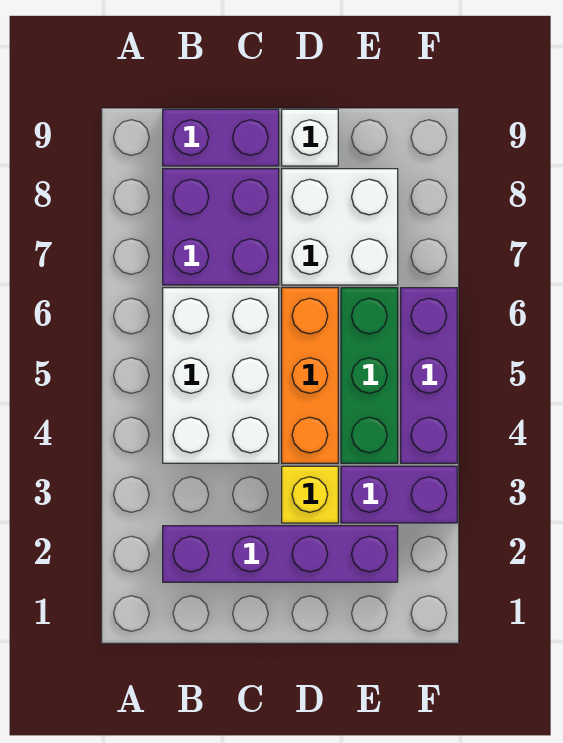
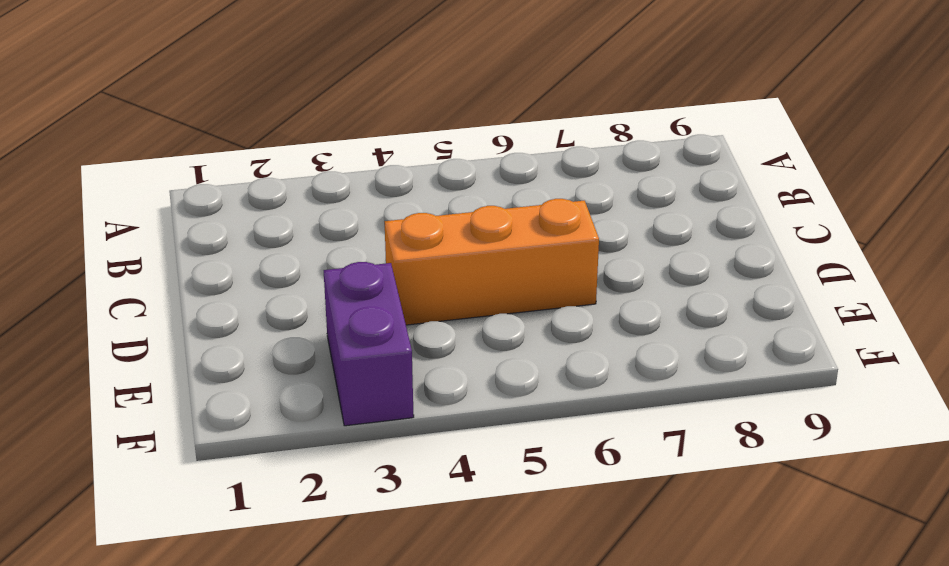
none -> purple brick B2:E2 level 1
none -> white brick B4:C6 level 1

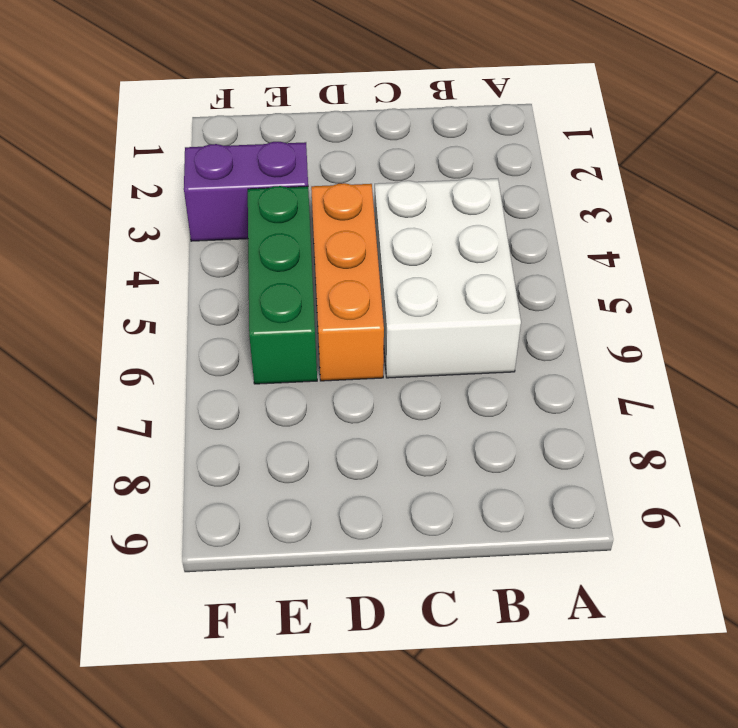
none -> purple brick B2:E2 level 1
none -> purple brick B7:C8 level 1

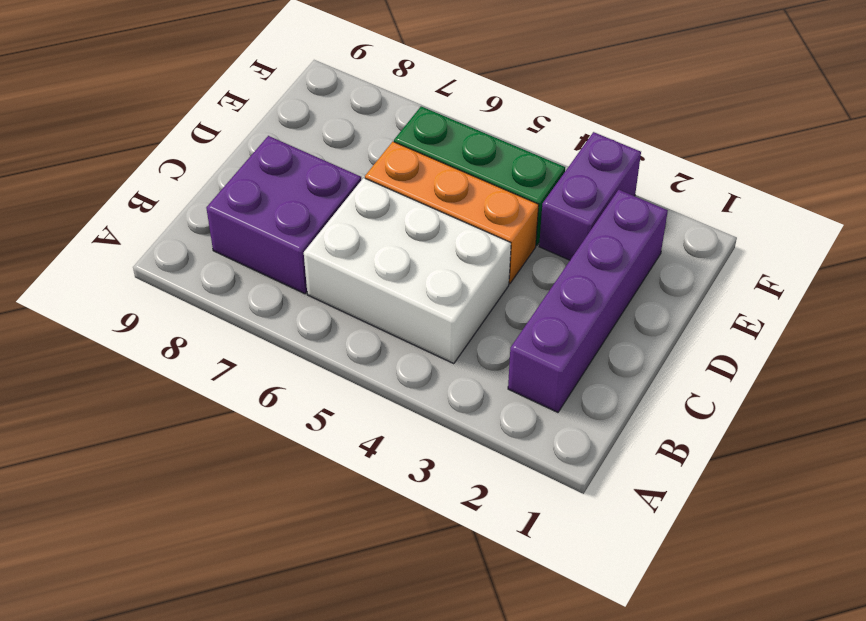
none -> purple brick B9:C9 level 1
none -> yellow brick D3 level 1

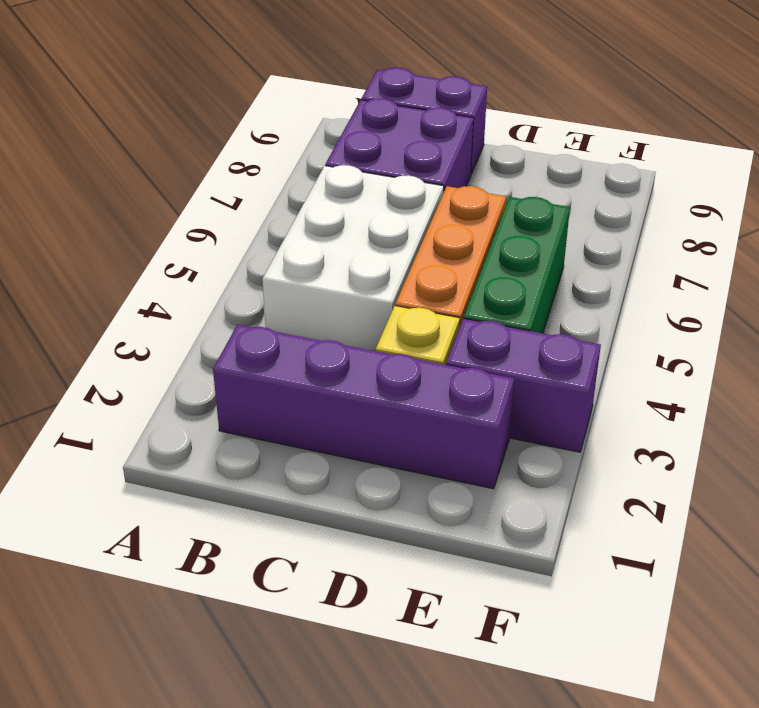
none -> white brick D7:E8 level 1
none -> white brick D9 level 1

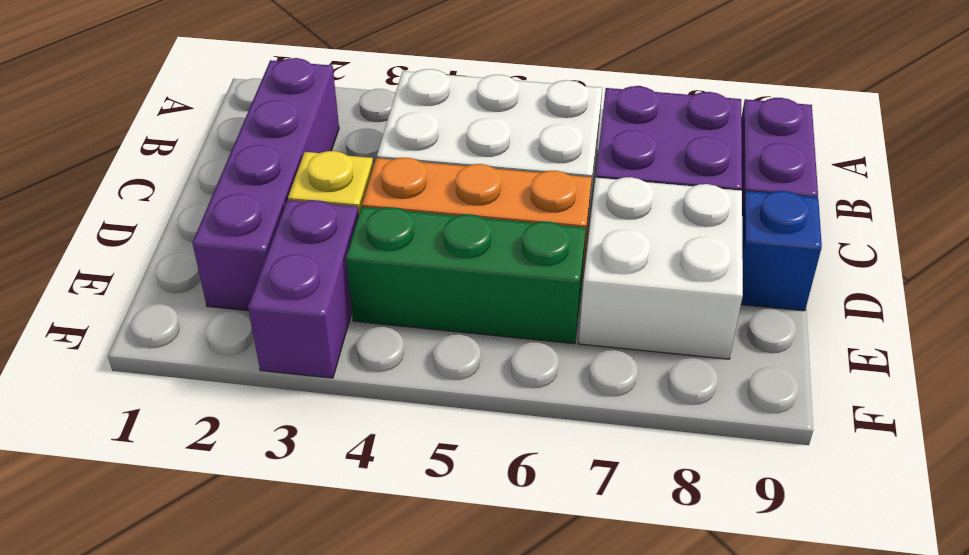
blue brick D9 level 1 -> white brick D9 level 1
none -> purple brick F4:F6 level 1

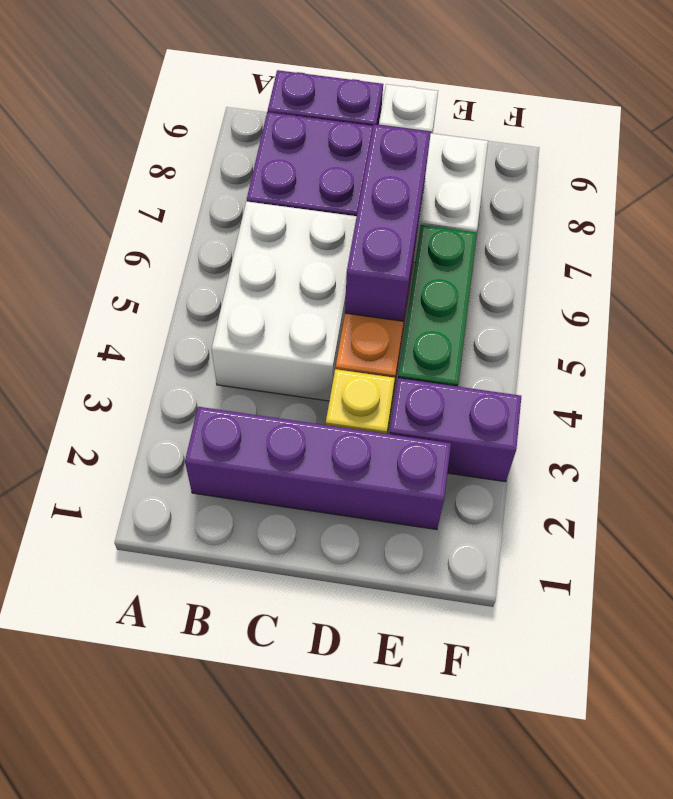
purple brick D5:D7 level 2 -> purple brick F4:F6 level 1

